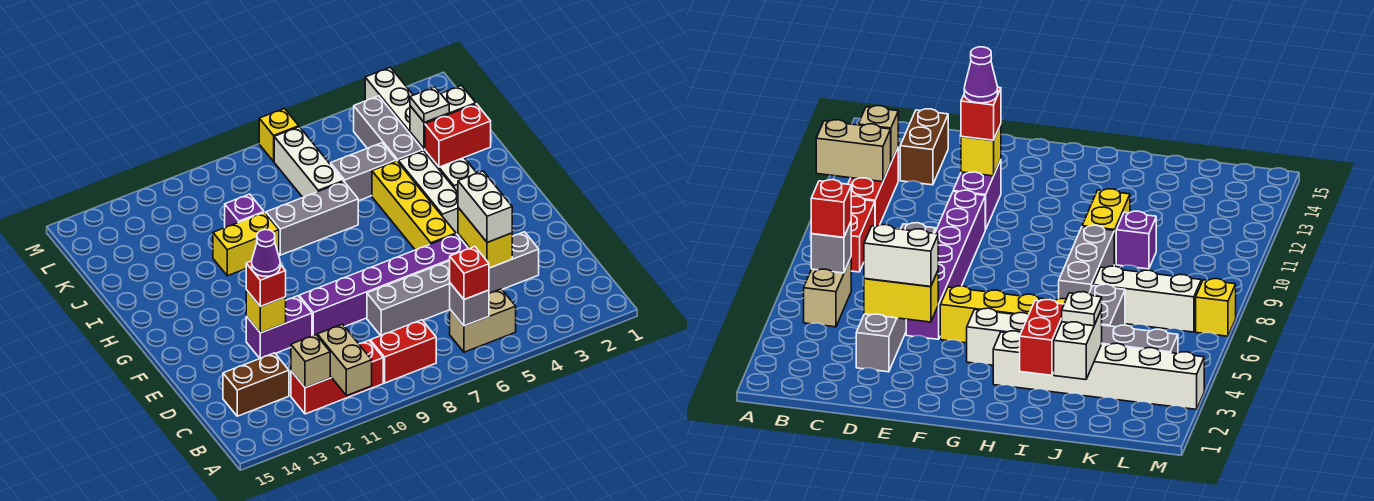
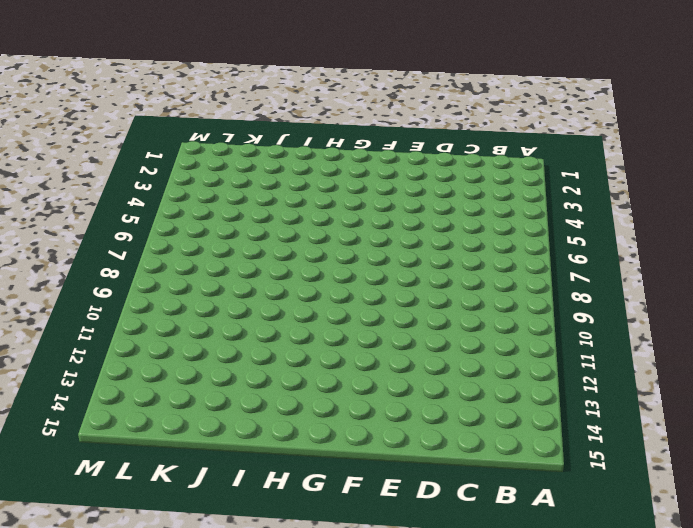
none -> tan brick B5:B6 level 1
none -> red brick B8:B9 level 1
none -> red brick B10:B12 level 1

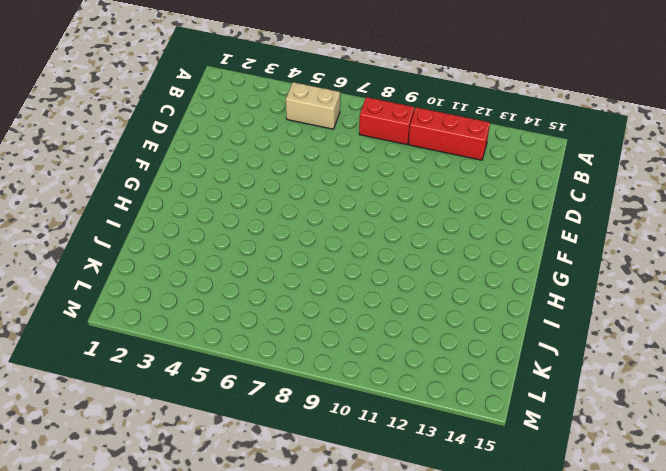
none -> brown brick C13:C14 level 1
none -> grey brick D3:D8 level 1
none -> purple brick E5:E10 level 1

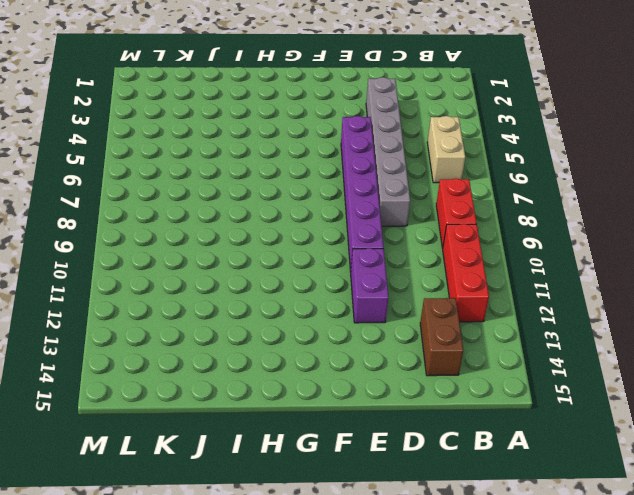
none -> yellow brick F5:I5 level 1
none -> white brick G4:I4 level 1
none -> white brick H3:M3 level 1

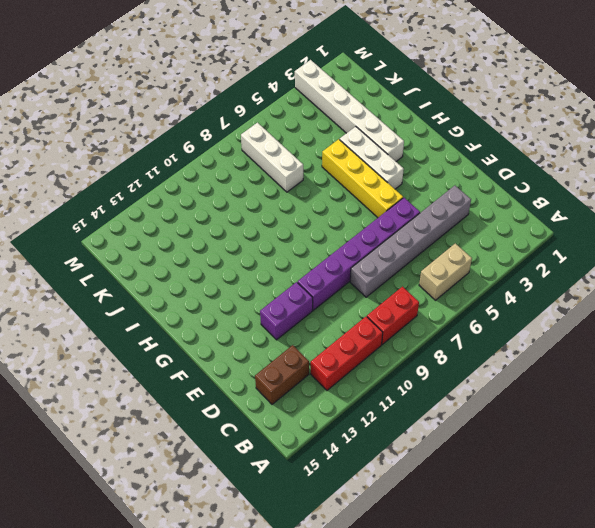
none -> grey brick I7:I9 level 1
none -> yellow brick I10:I11 level 1
none -> grey brick J4:L4 level 1

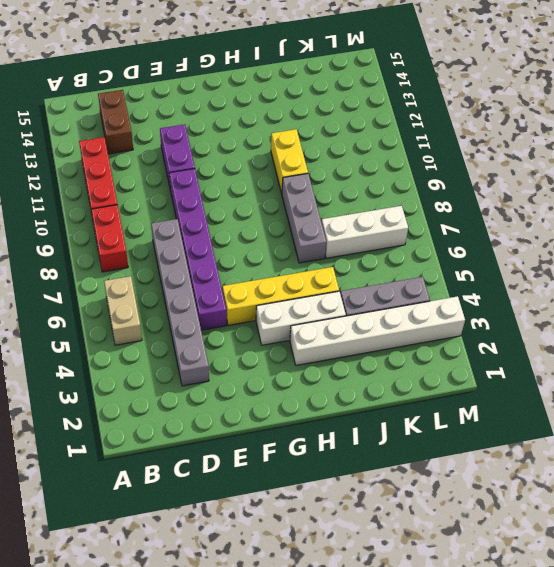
none -> grey brick J5:J6 level 1
none -> purple brick J10 level 1
none -> yellow brick M7 level 1

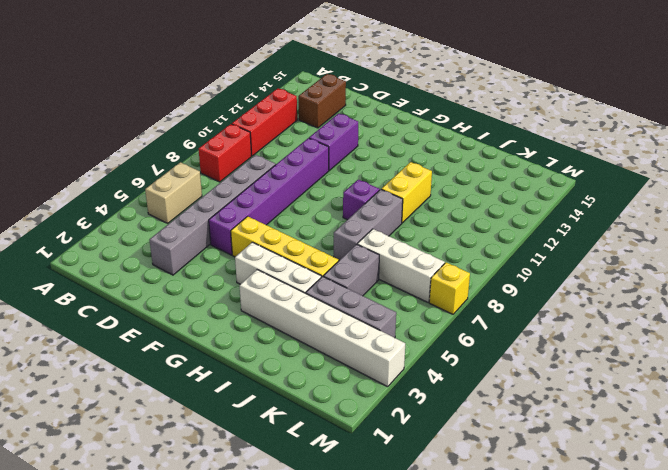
purple brick H9 level 1 -> purple brick J10 level 1
none -> tan brick A11:B11 level 2
none -> grey brick B6 level 2
none -> tan brick B12 level 2

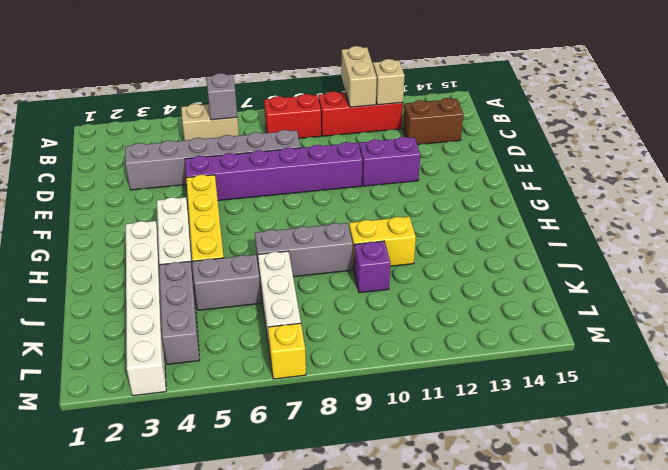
none -> yellow brick D4:E4 level 2
none -> yellow brick E12 level 2
none -> red brick I2:I3 level 2

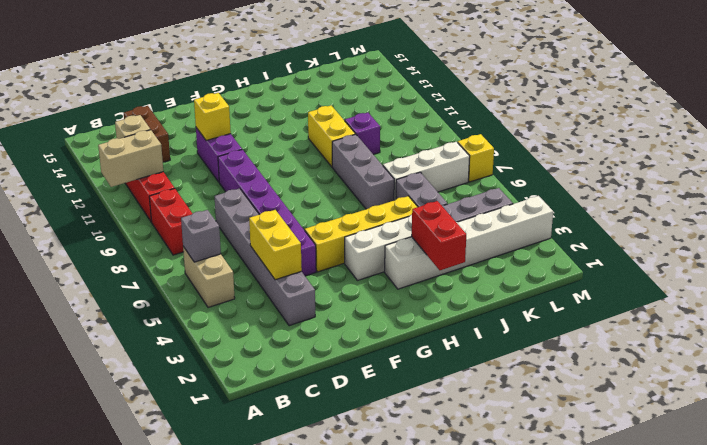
yellow brick D4:D5 level 2 -> yellow brick D4:E4 level 2
none -> white brick J2:J3 level 2
none -> red brick B6 level 3
none -> white brick D4:E4 level 3

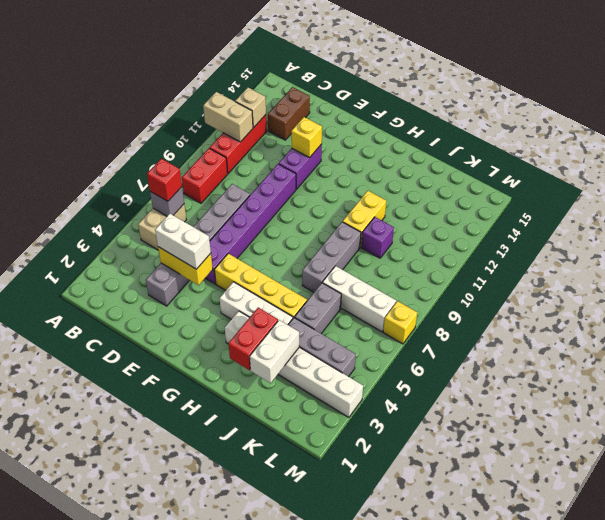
none -> red brick E12 level 3
none -> white plate J3 level 3
none -> purple cone E12 level 4

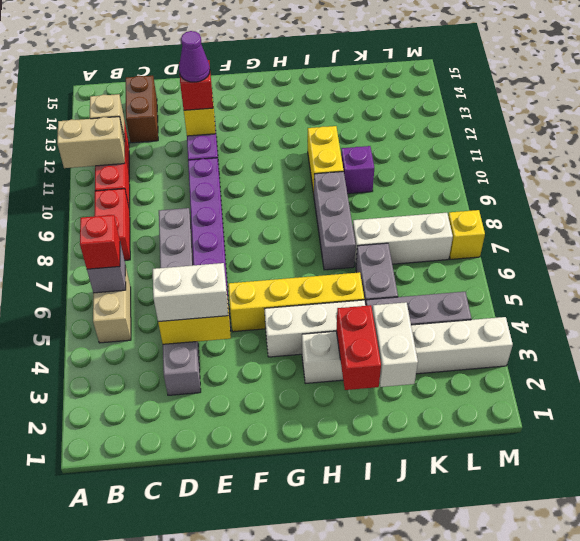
none -> white plate J3 level 3

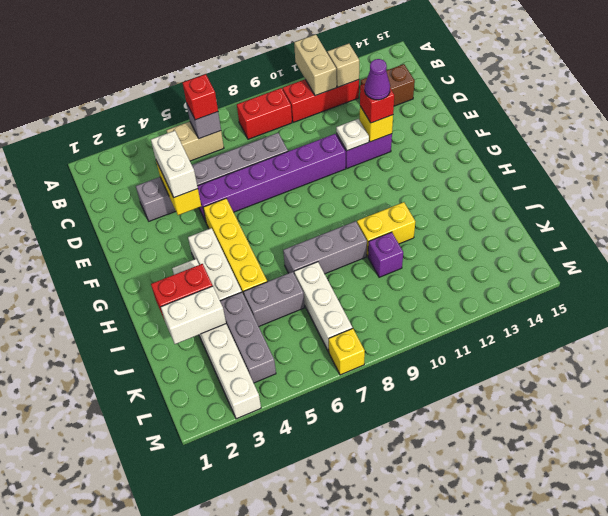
white plate E11 level 2 -> white plate J3 level 3

